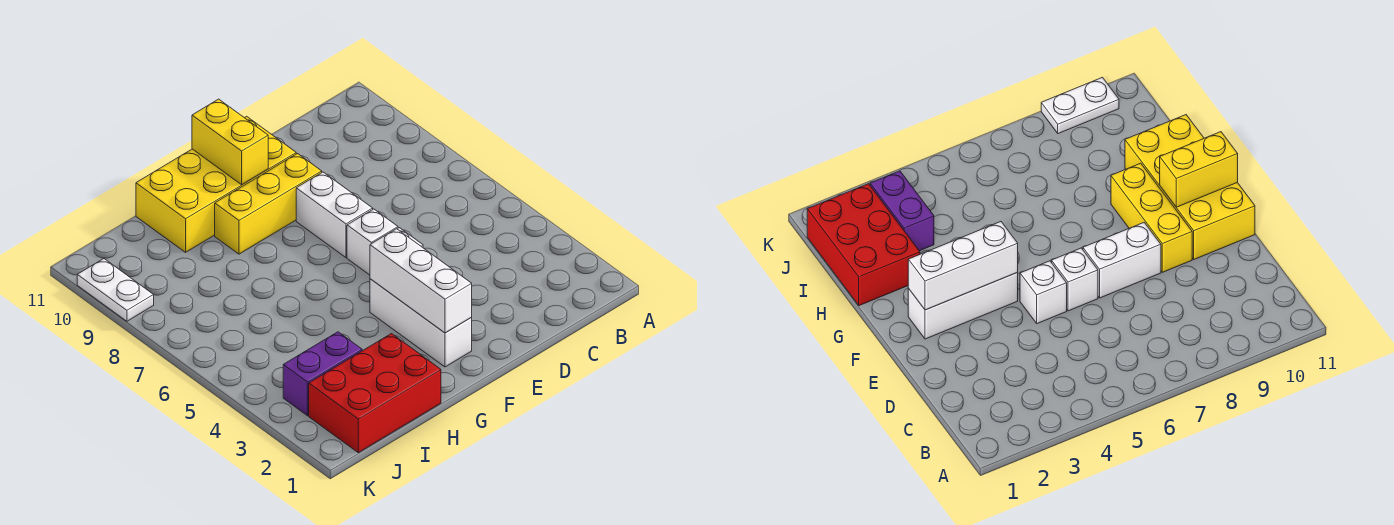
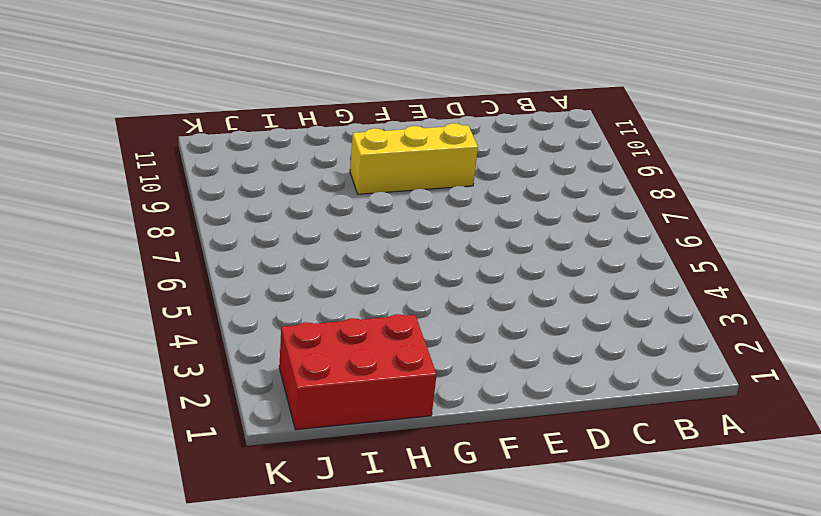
none -> white brick E5 level 1
none -> white brick E6 level 1

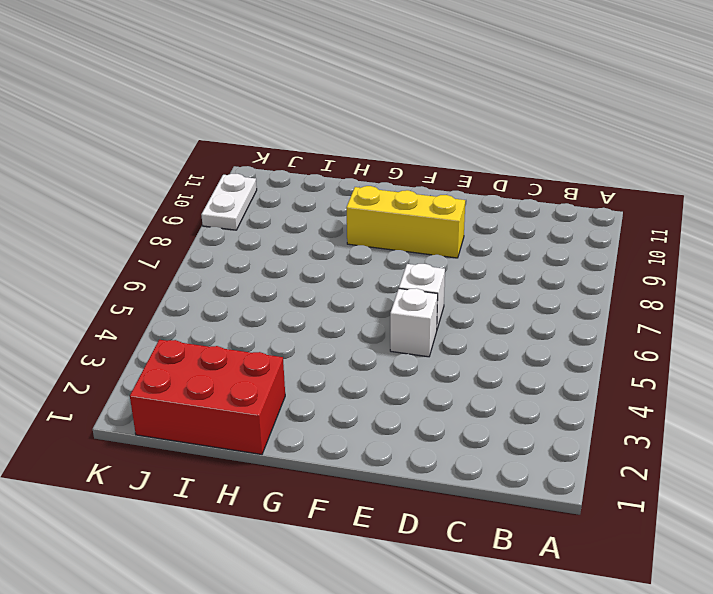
none -> white brick E7:E8 level 1
none -> yellow brick E10:H11 level 1

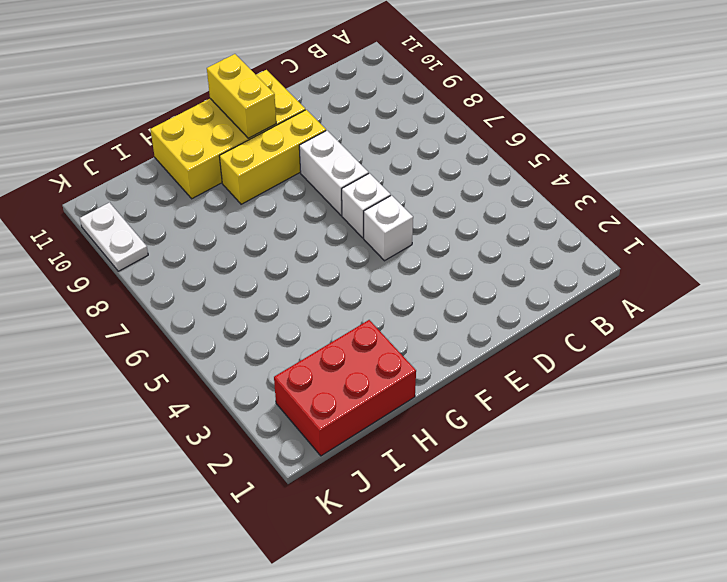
none -> white brick F2:F4 level 1
none -> purple brick I3:J3 level 1

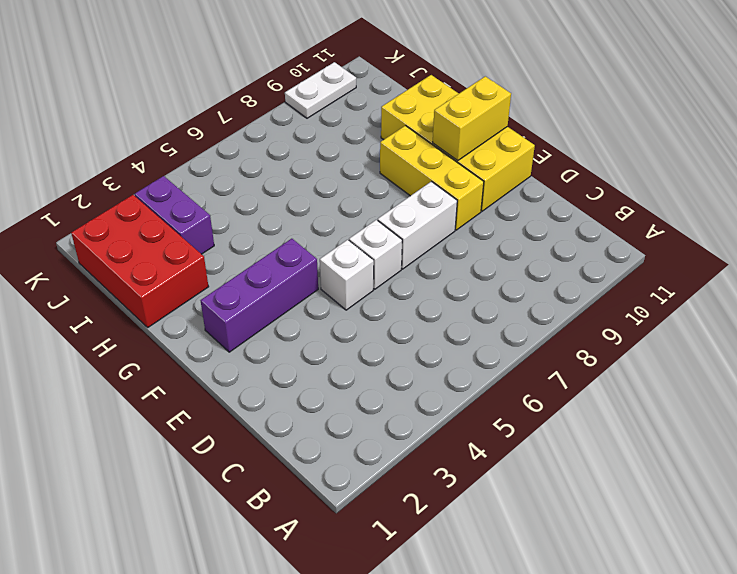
purple brick F2:F4 level 1 -> white brick F2:F4 level 1
none -> white brick F2:F4 level 2

